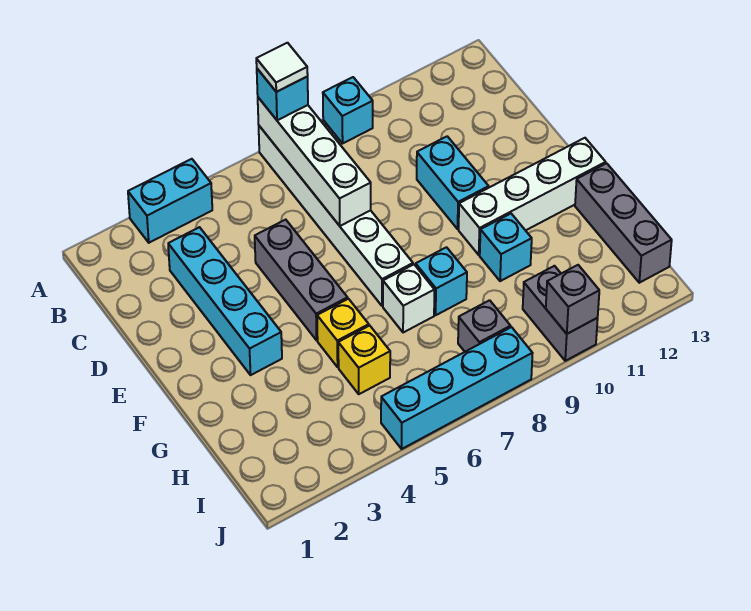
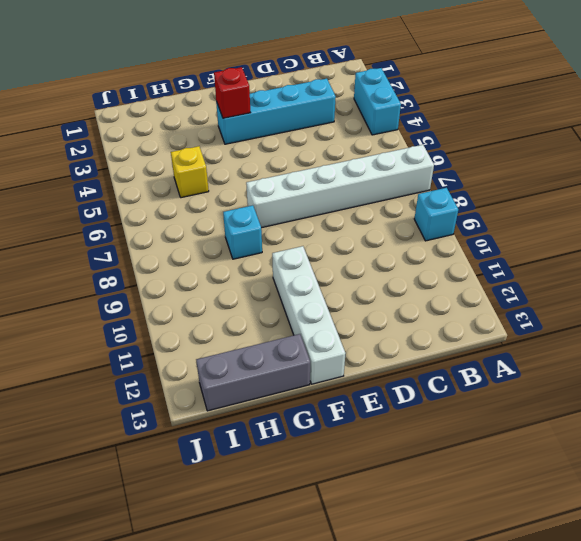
red brick F3 level 2 -> none
none -> grey brick D5:F5 level 1
none -> cyan brick D10:E10 level 1
none -> yellow brick G5 level 1

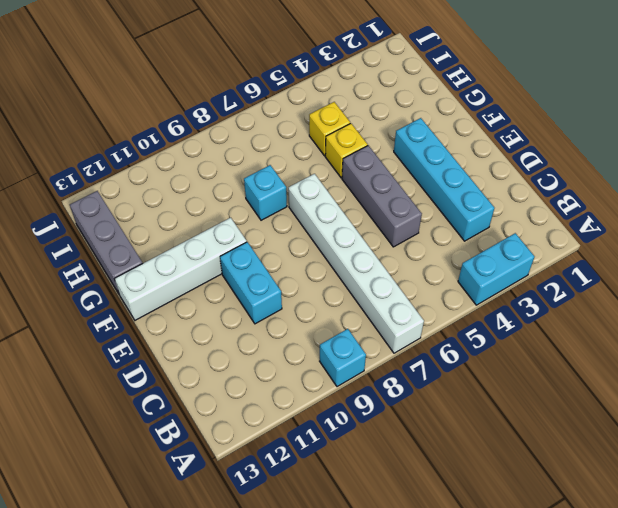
none -> white brick G7 level 1
none -> cyan brick G10 level 1
none -> grey brick I8 level 1

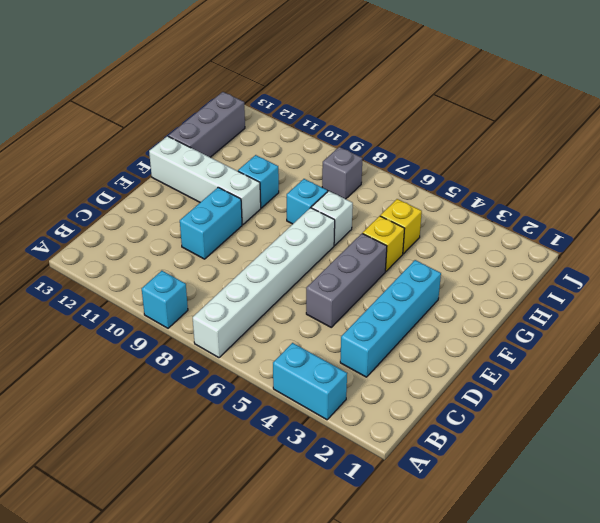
none -> grey brick I10:J10 level 1
none -> cyan brick J5:J8 level 1
none -> white brick A7:D7 level 2

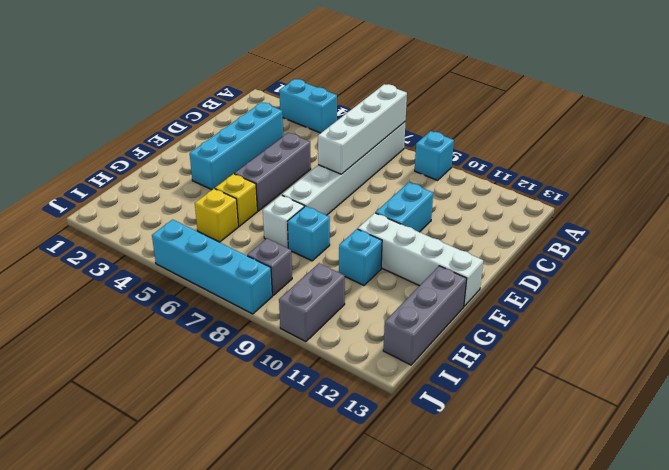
none -> grey brick J10 level 2
none -> cyan brick A7 level 3
none -> white tile A7 level 4

